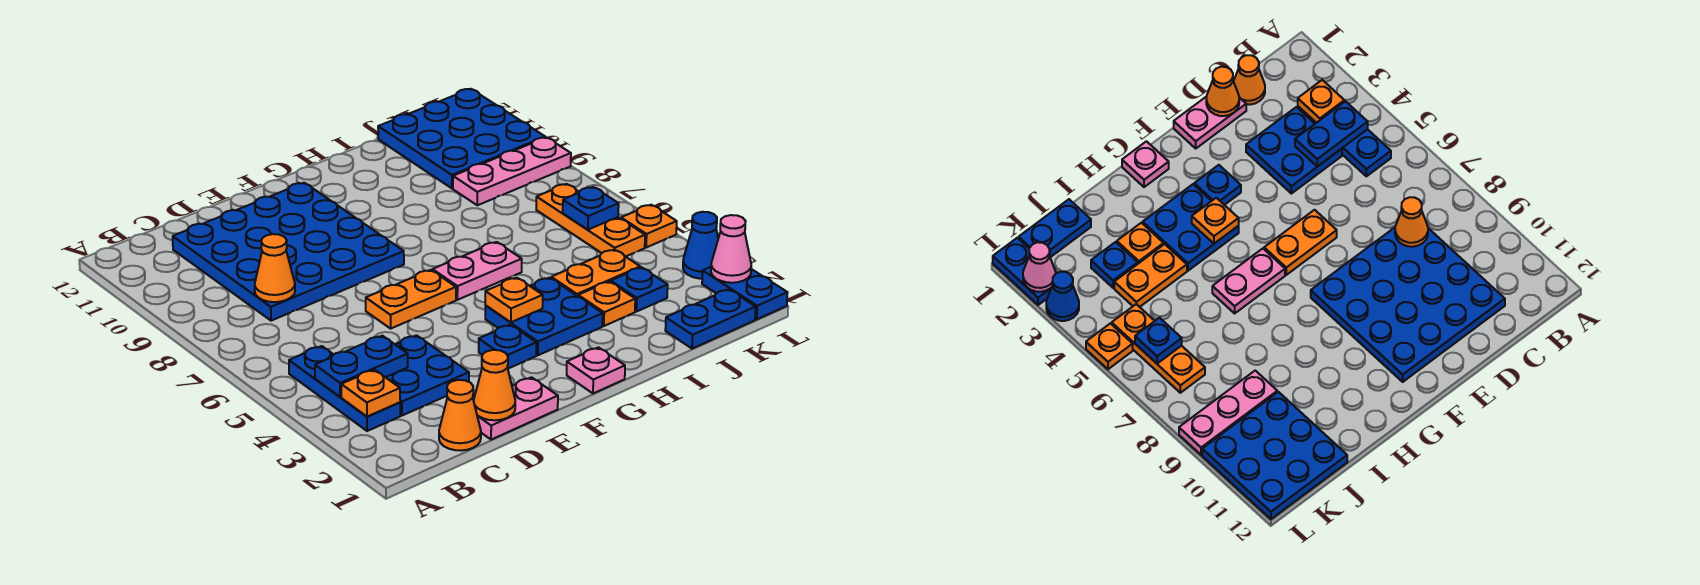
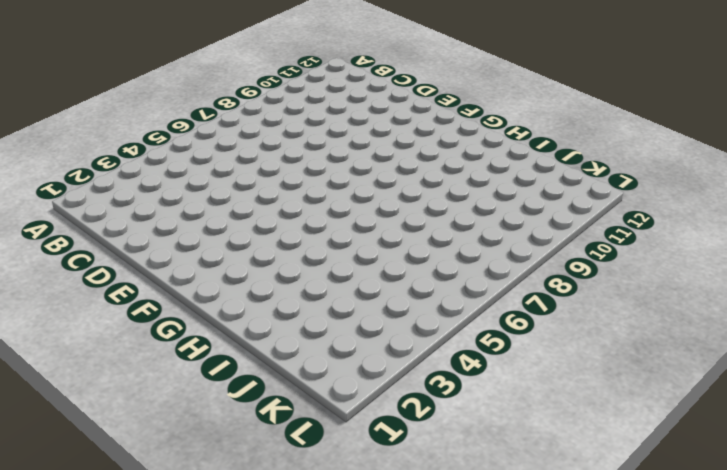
none -> blue plate B3:B5 level 1
none -> orange cone C1 level 1
none -> blue plate C3:D4 level 1

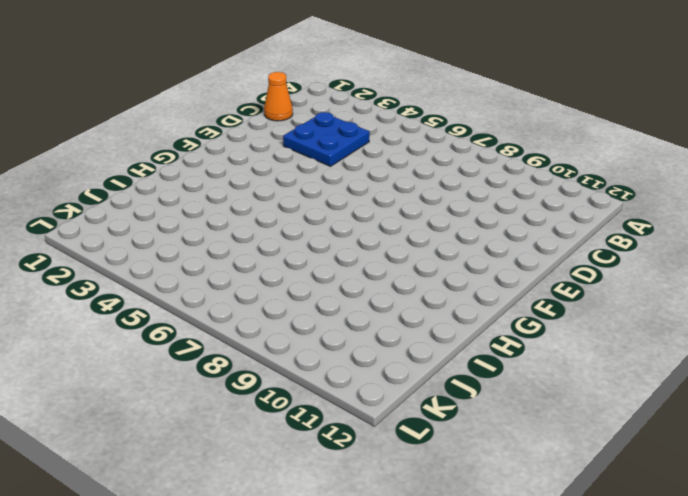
none -> blue plate B3:B5 level 1
none -> blue plate C8:F11 level 1
none -> pink plate D1:E1 level 1

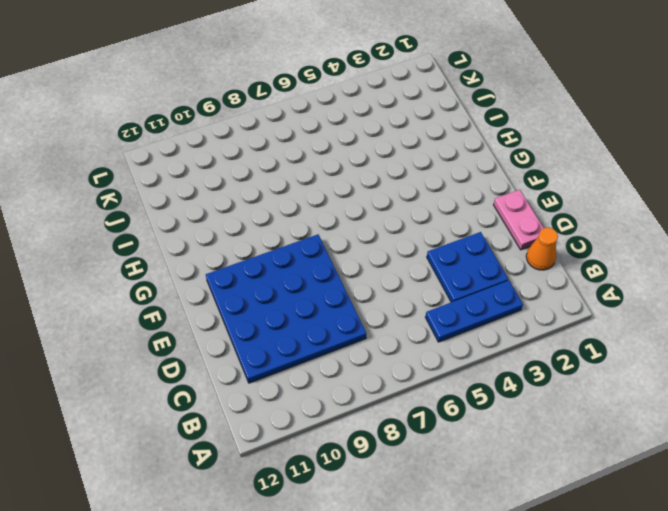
none -> orange plate E6:F6 level 1
none -> blue plate F3 level 1
none -> pink plate G1 level 1

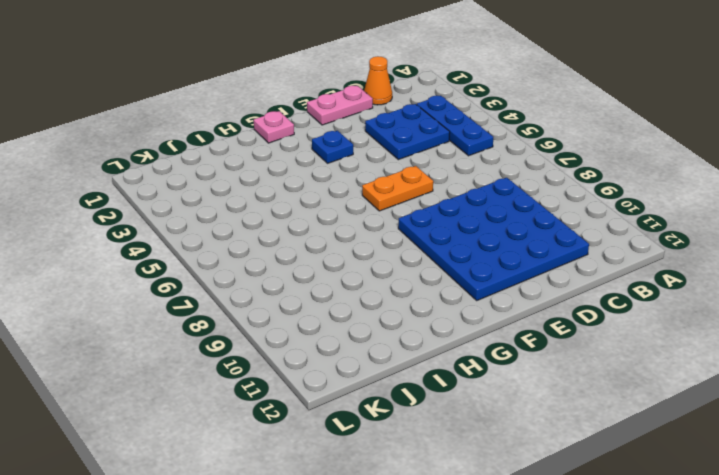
none -> blue plate G3:H4 level 1
none -> pink plate G6:H6 level 1
none -> orange plate I3 level 1

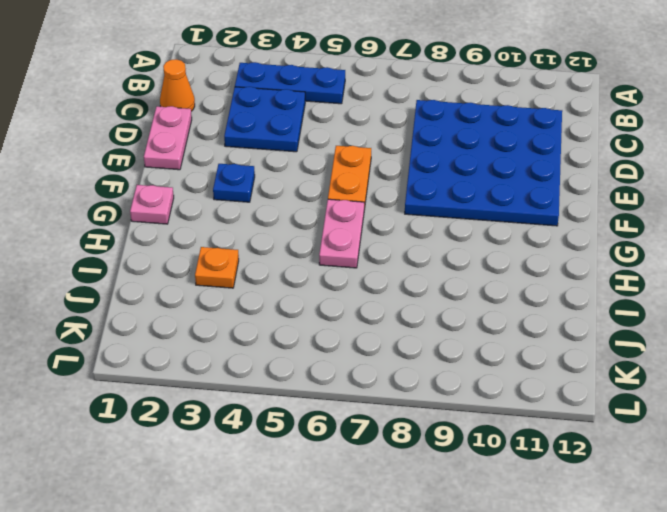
none -> blue plate G3:H4 level 1
none -> orange plate I4:J4 level 1
none -> blue plate J1:K1 level 1

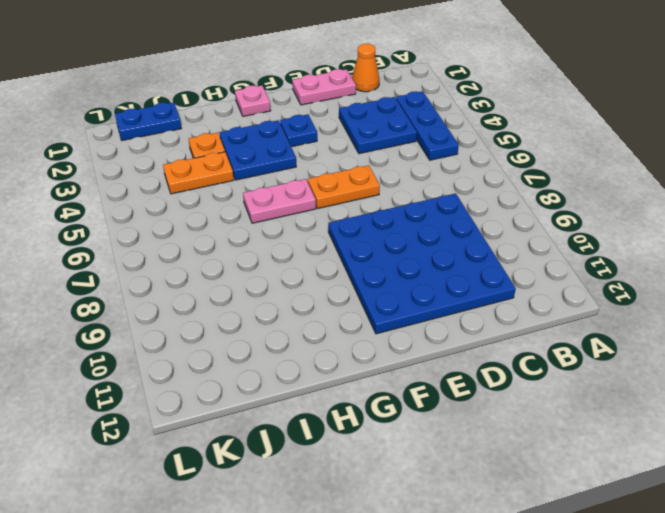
none -> blue plate J3 level 1
none -> pink plate J9:L9 level 1
none -> blue plate J10:L12 level 1

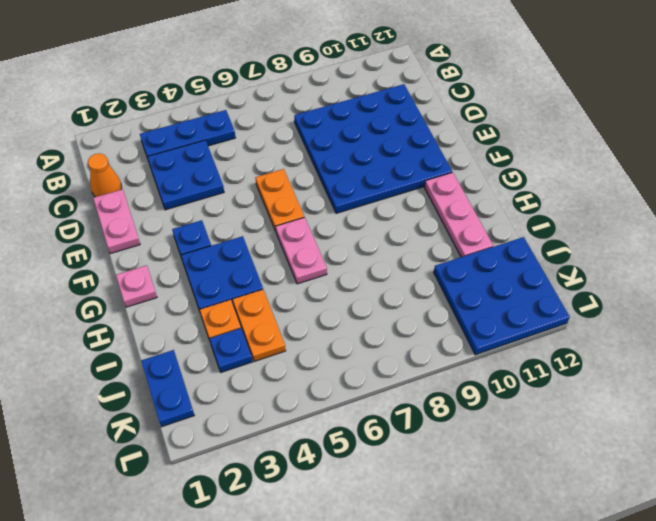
pink plate G11:I11 level 1 -> pink plate J9:L9 level 1
none -> orange plate K5:K7 level 1
none -> blue plate L1:L2 level 1
none -> blue cone L3 level 1

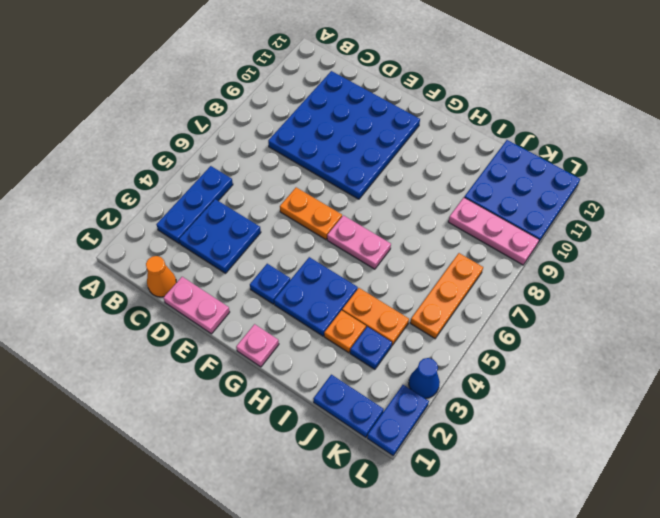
none -> orange plate L5 level 1
none -> orange plate B3 level 2
none -> blue plate B4:C4 level 2

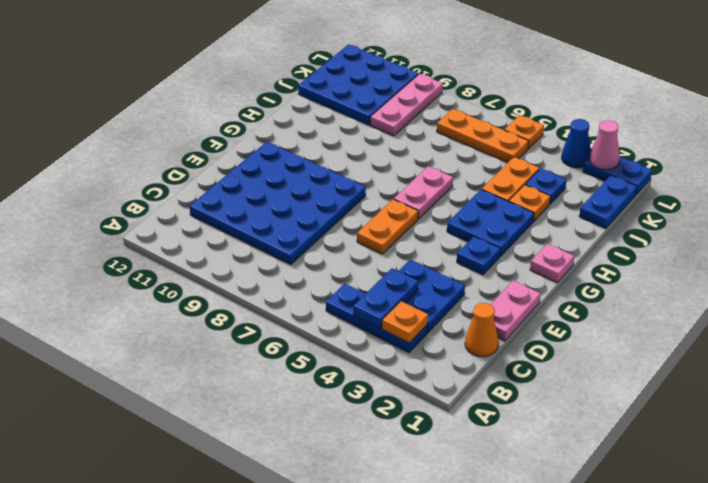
none -> orange cone C8 level 2
none -> orange cone D1 level 2
none -> orange plate G4 level 2

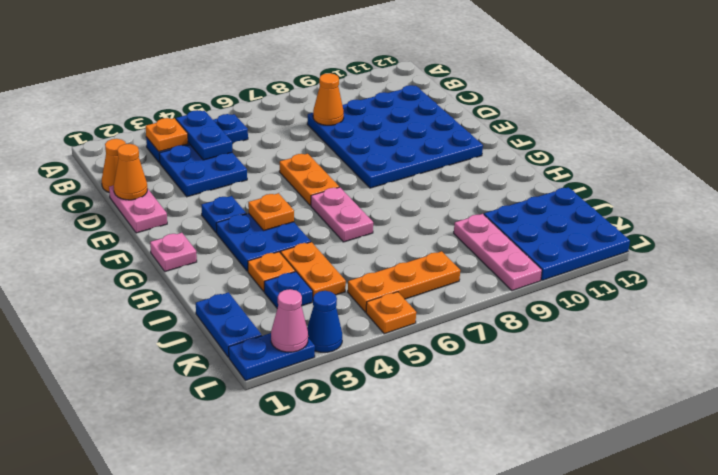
none -> blue plate K6 level 2

